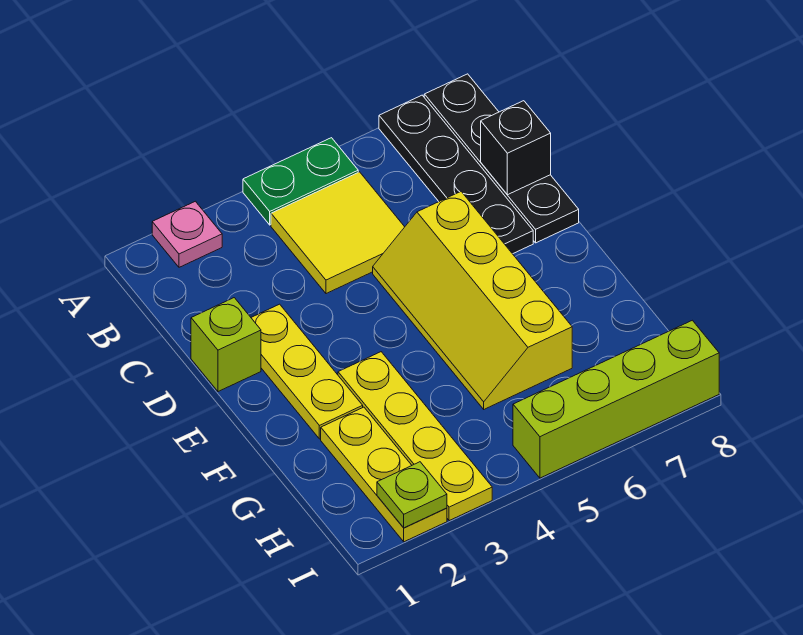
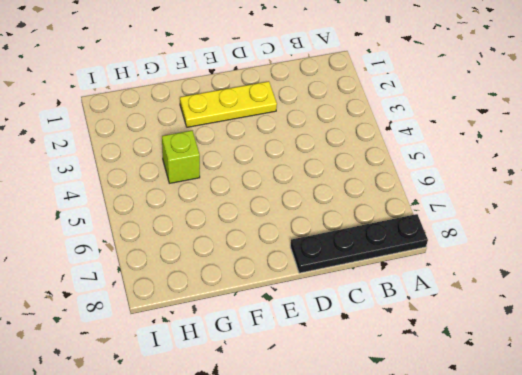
lime brick G4 level 1 -> lime brick D1 level 1
none -> pink plate A2 level 1
none -> green plate A4:A5 level 1
none -> black plate A7:D7 level 1

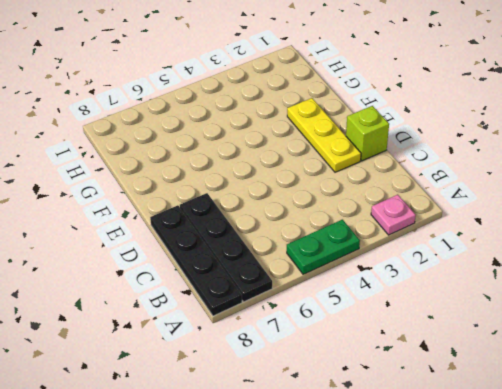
none -> yellow tile B4:C5 level 1
none -> yellow slope D5:G6 level 1 top 6
none -> yellow plate F3:I3 level 1

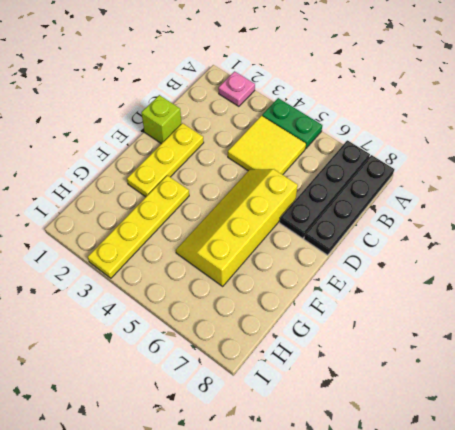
none -> yellow plate G2:I2 level 1
none -> lime brick I5:I8 level 1
none -> black brick C8 level 2

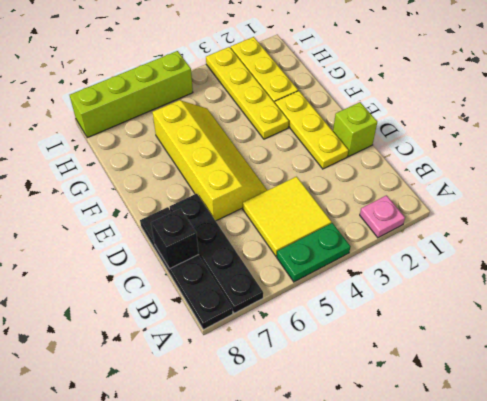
none -> lime plate I2 level 2

